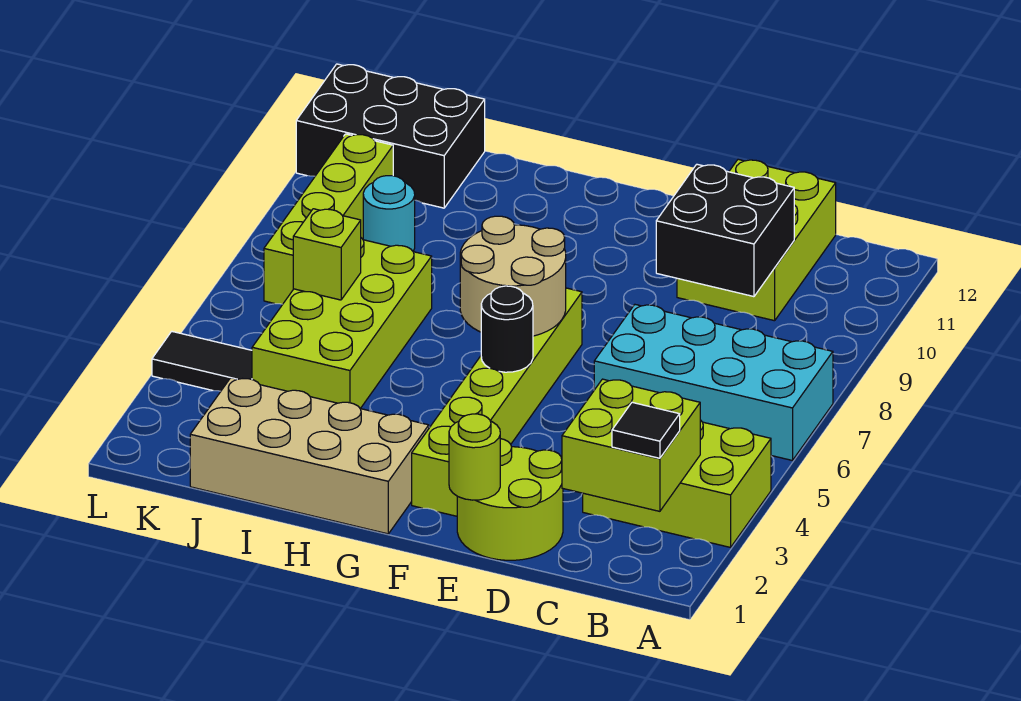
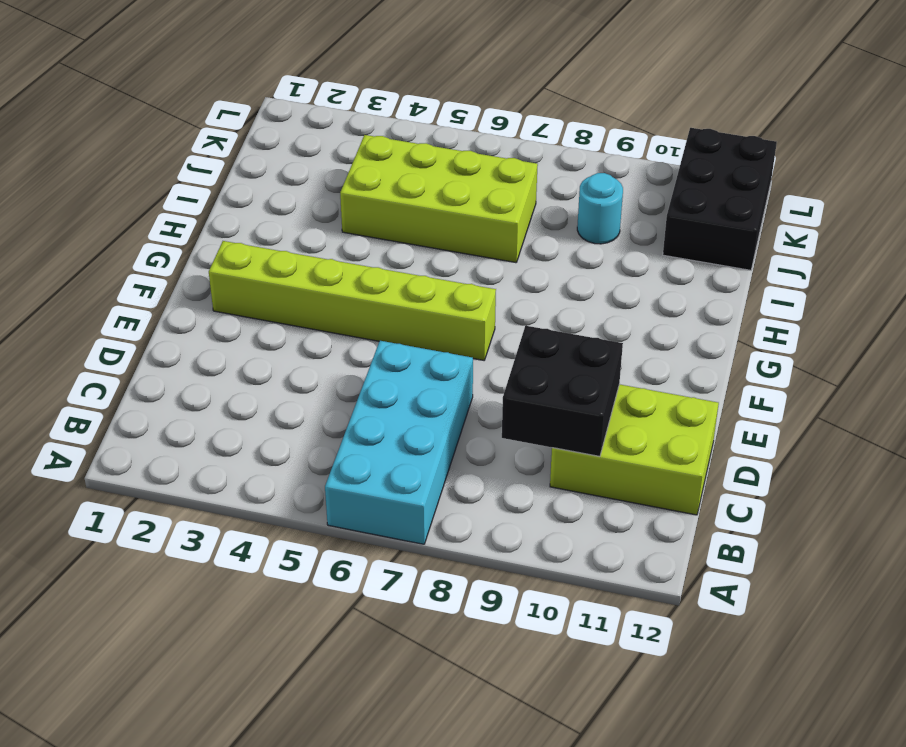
none -> lime brick A3:C4 level 1
none -> lime round brick D1:E2 level 1
none -> tan brick G1:J2 level 1

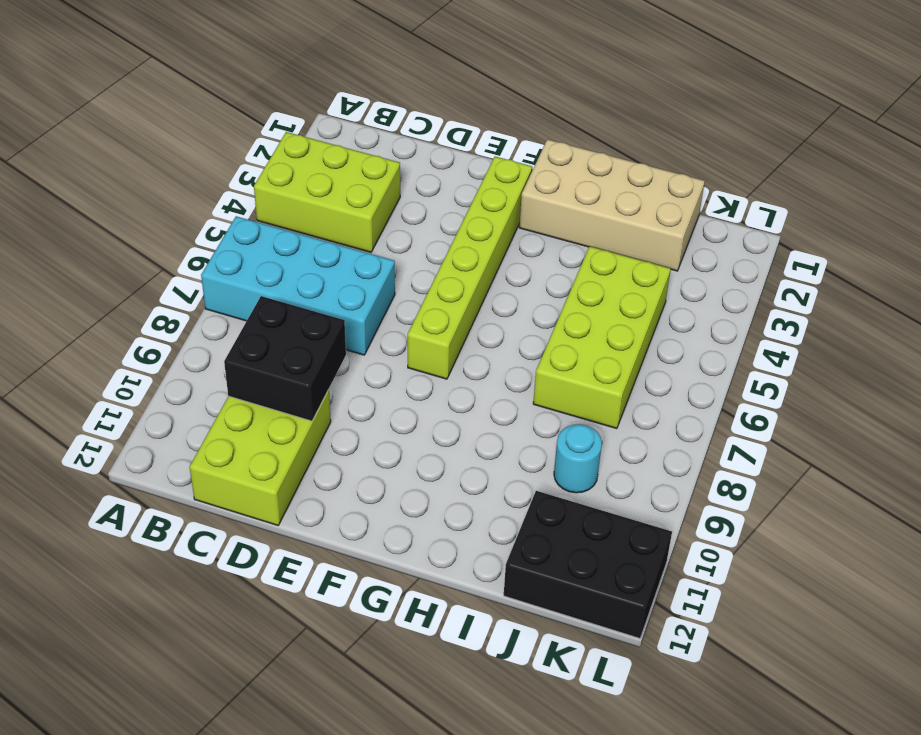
none -> lime round brick D1:E2 level 1
none -> black tile K4:L4 level 1
none -> lime brick K7:K10 level 1

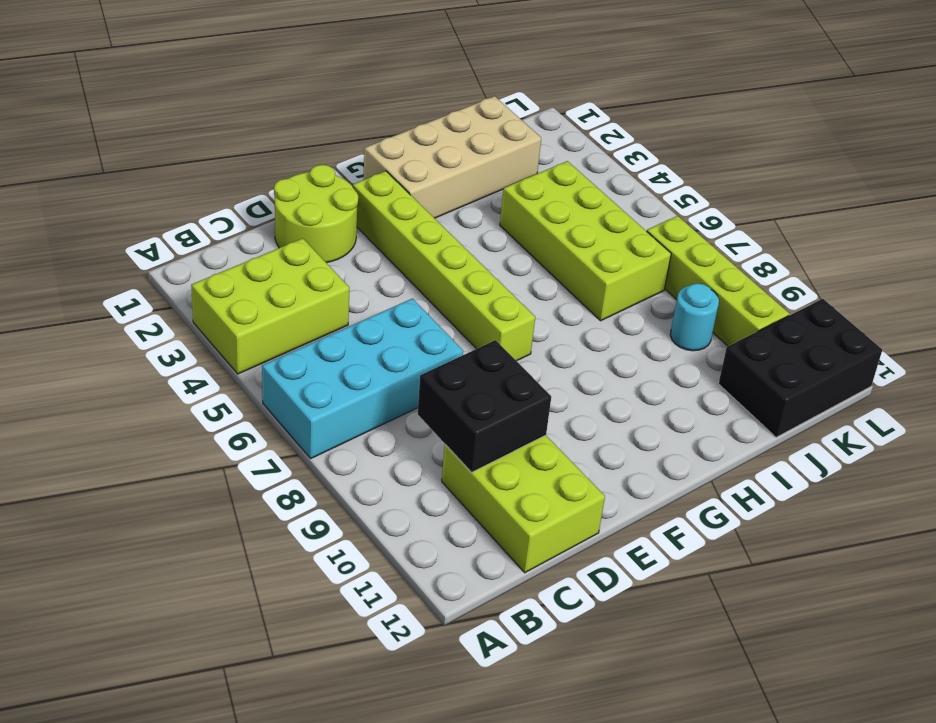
none -> black tile K4:L4 level 1
none -> lime brick B2:C3 level 2
none -> lime round brick E1 level 2

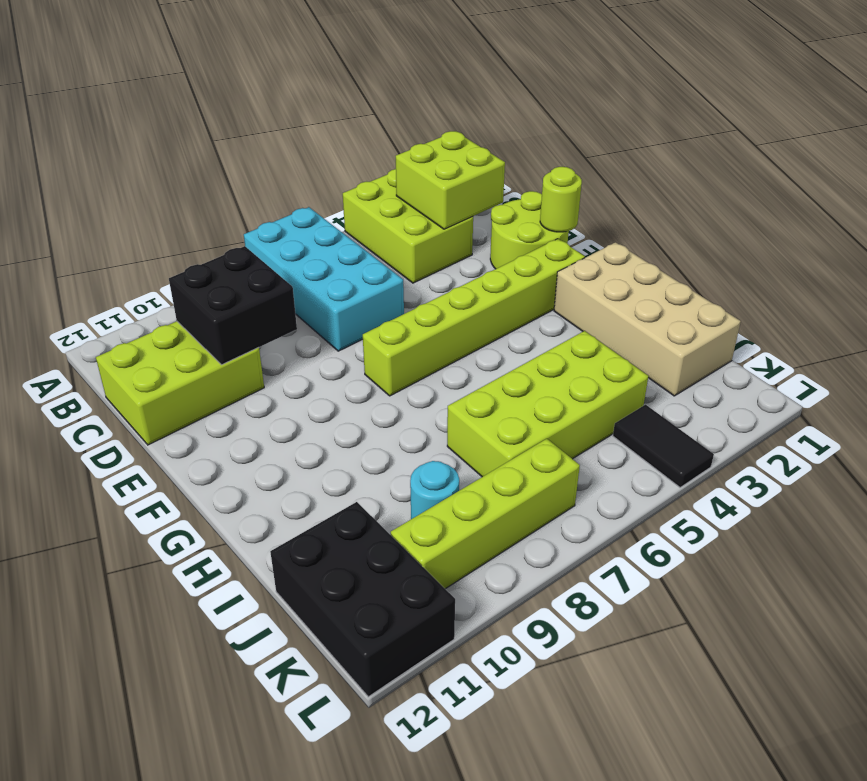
none -> black round brick F5 level 2
none -> tan round brick F6:G7 level 2
none -> lime brick J6 level 2

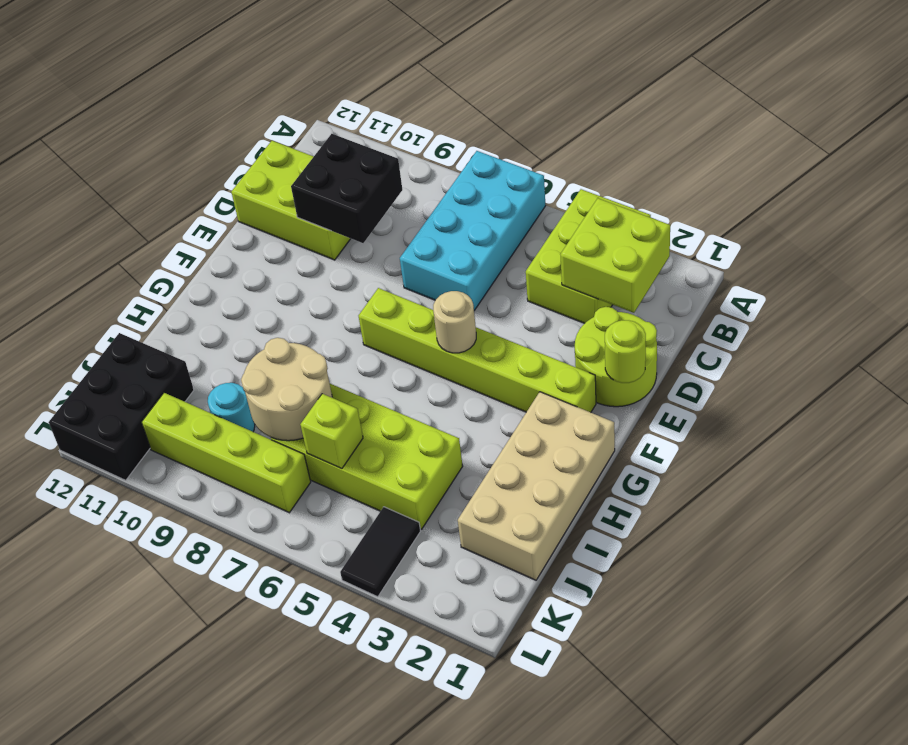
tan round brick F5 level 2 -> black round brick F5 level 2
tan round brick I7:J8 level 2 -> tan round brick F6:G7 level 2
none -> black tile B2 level 3

